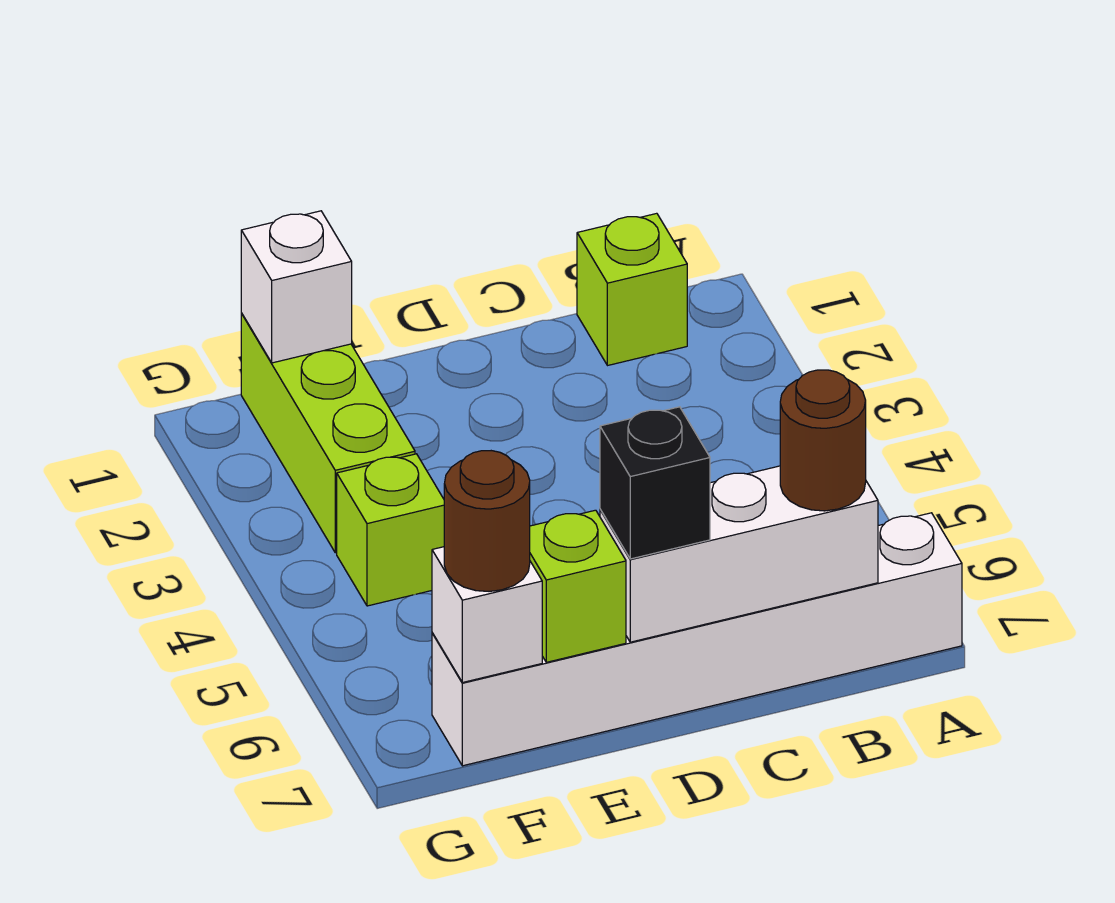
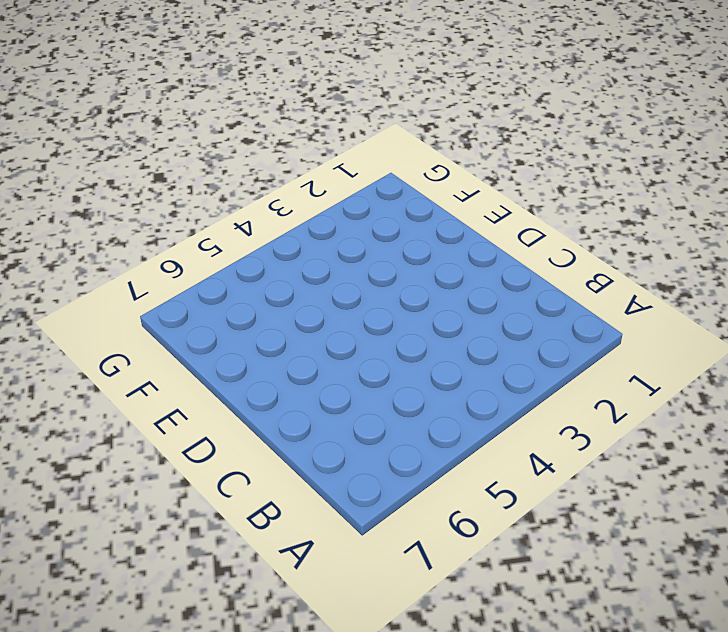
none -> white brick A7:F7 level 1
none -> lime brick B1 level 1

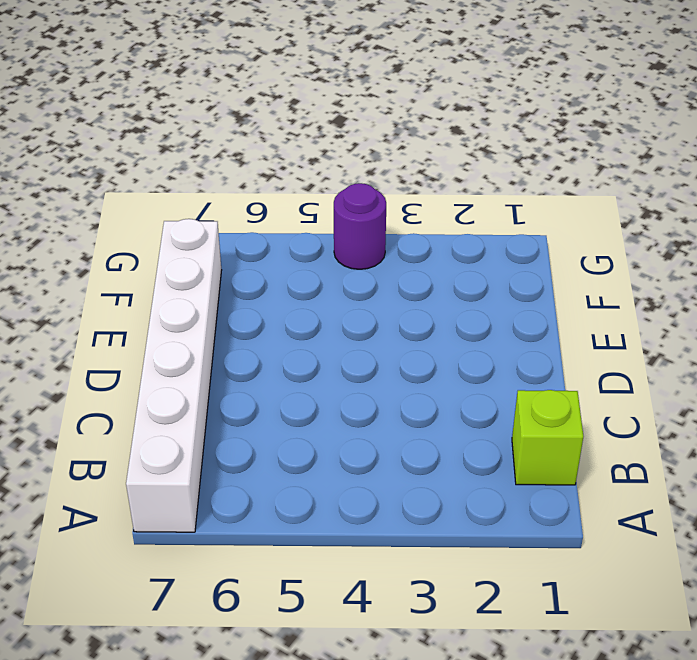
purple round brick G4 level 1 -> none
none -> lime brick F1:F3 level 1
none -> lime brick F4 level 1

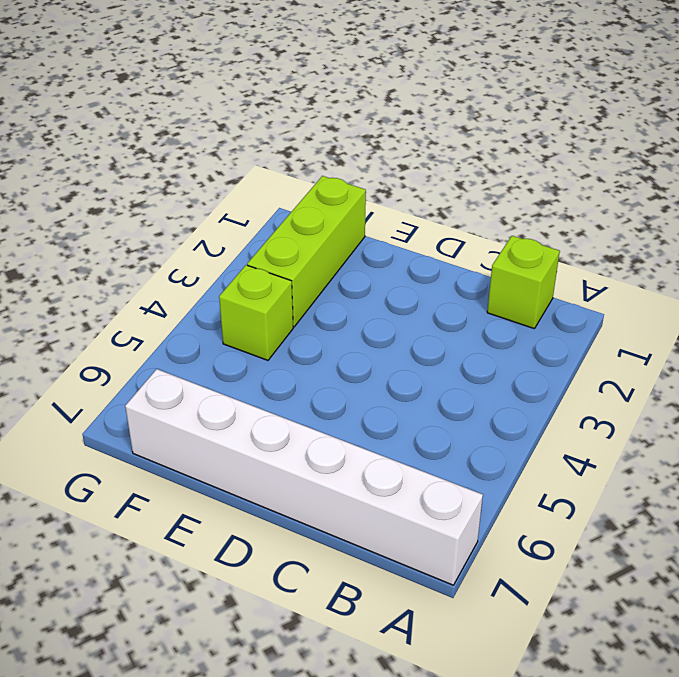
none -> white brick B7:D7 level 2
none -> lime brick E7 level 2

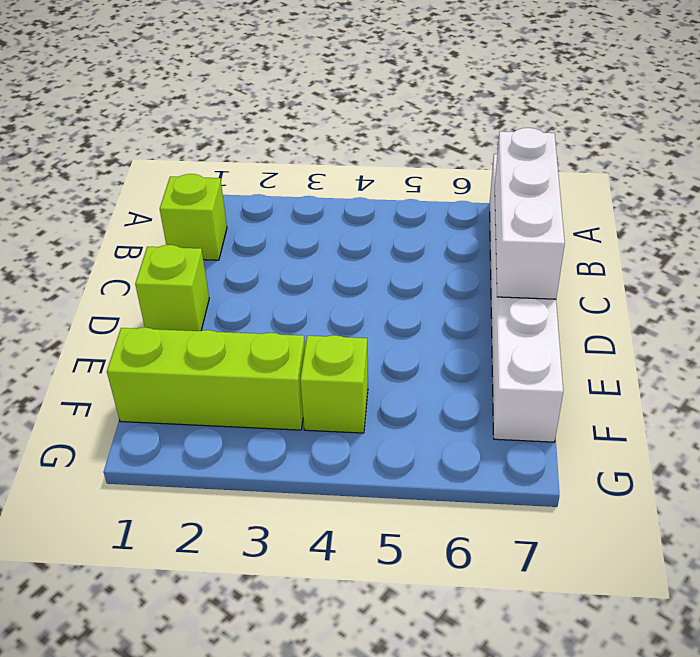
lime brick D1 level 1 -> lime brick E7 level 2
none -> white brick F1 level 2
none -> white brick F7 level 2

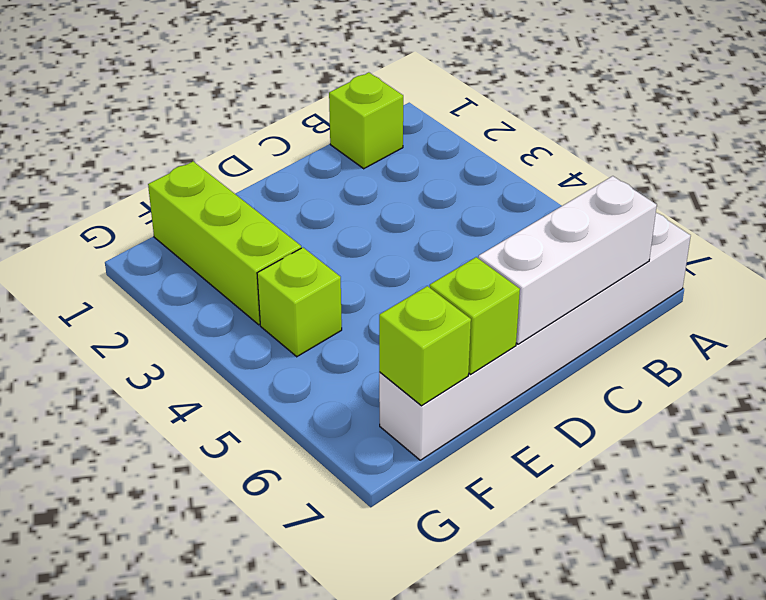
lime brick F7 level 2 -> white brick F7 level 2
none -> white brick F1 level 2
none -> brown round brick B7 level 3

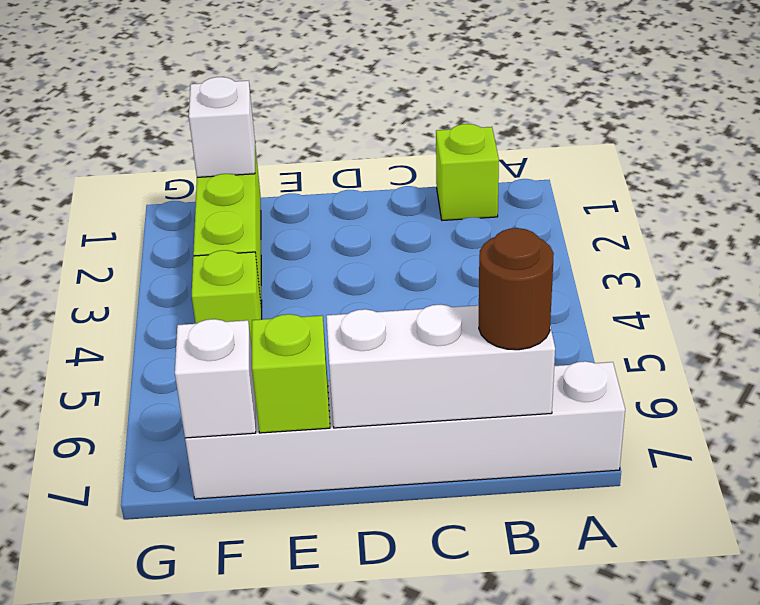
none -> black brick D7 level 3
none -> brown round brick F7 level 3

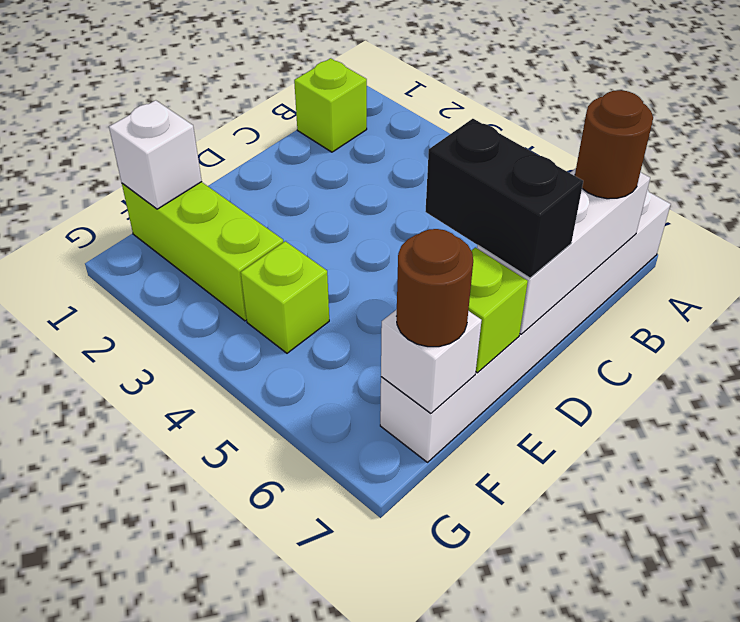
black brick D6:D7 level 3 -> black brick D7 level 3

